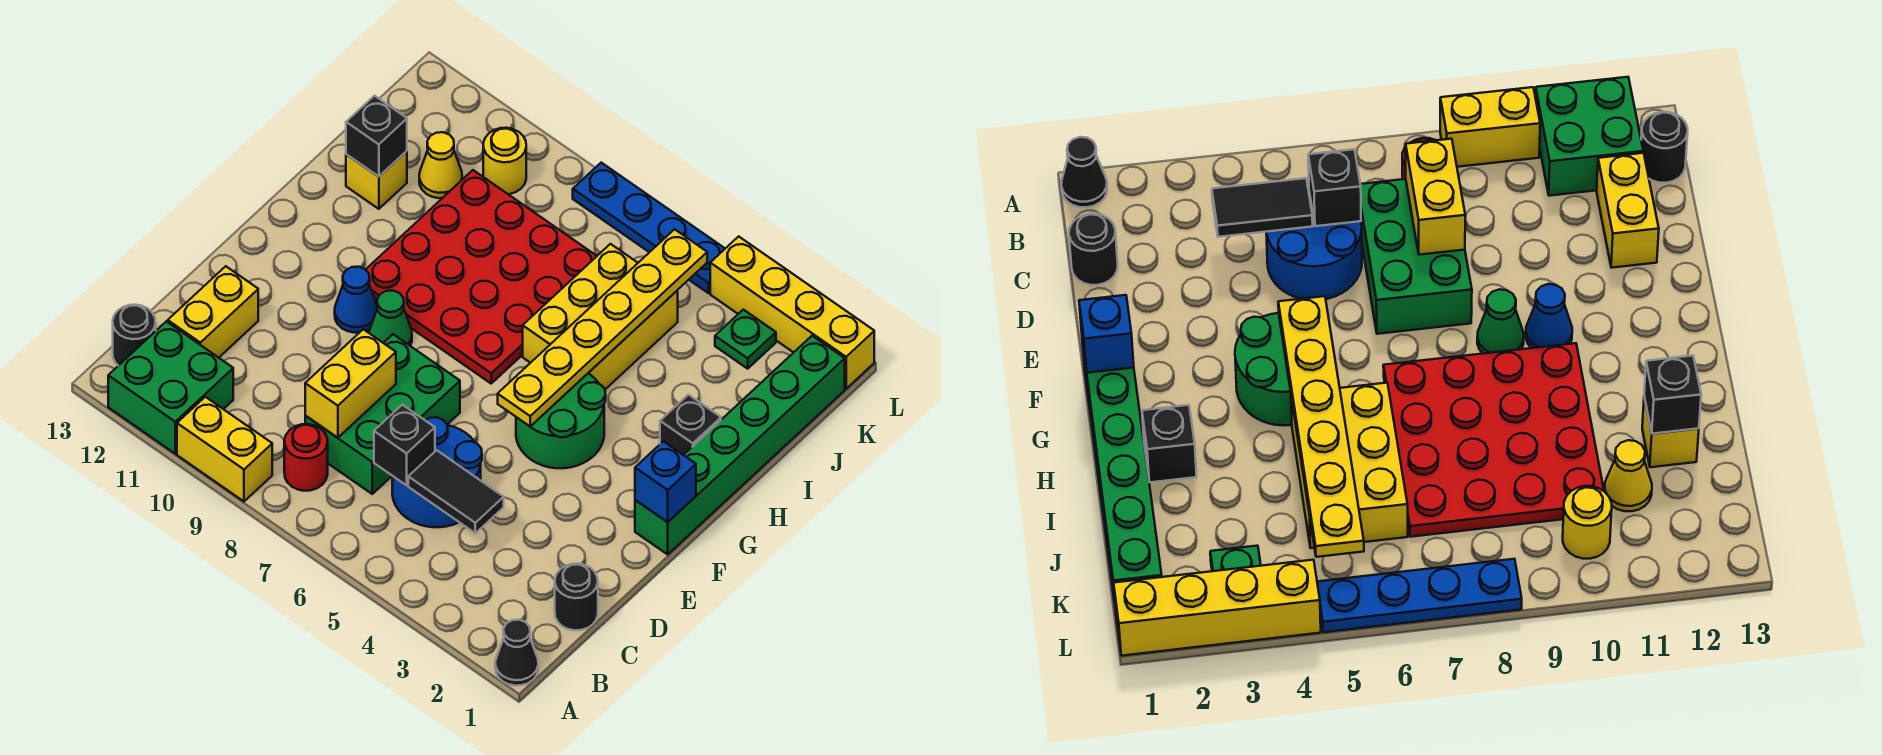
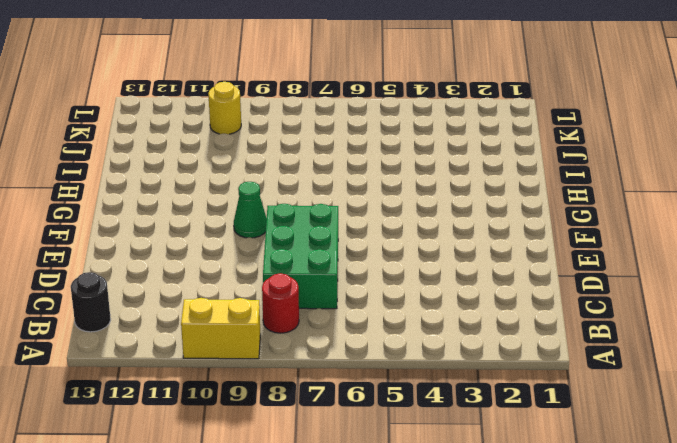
none -> black cone A1 level 1
none -> green brick A11:B12 level 1
none -> black round brick C1 level 1

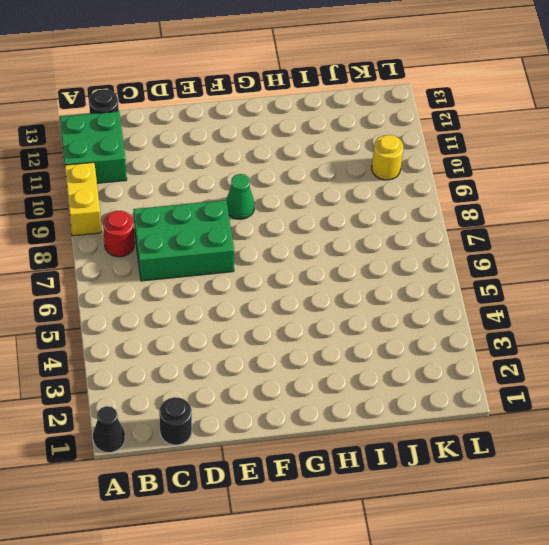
none -> blue round brick C5:D6 level 1
none -> yellow brick C12:D12 level 1
none -> green brick F1:K1 level 1

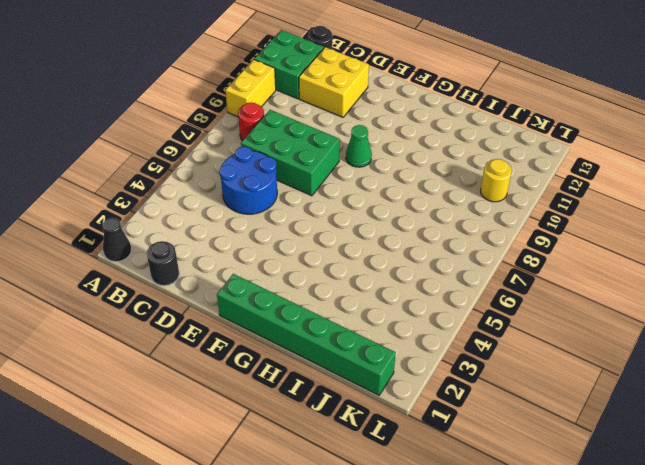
yellow brick C11:D12 level 1 -> yellow brick C12:D12 level 1
none -> green round brick F4:G5 level 1
none -> blue cone F10 level 1
none -> red plate G7:J10 level 1

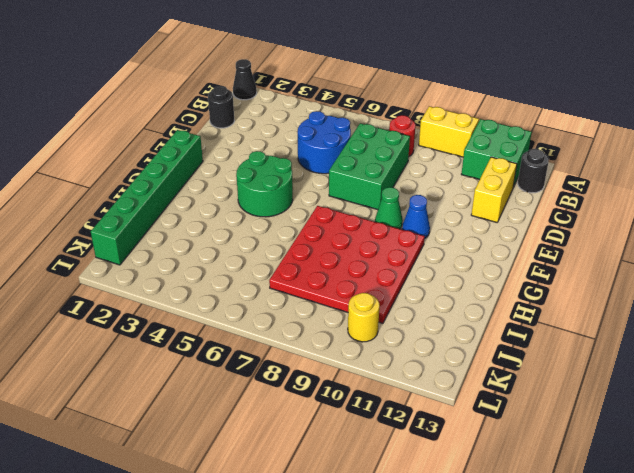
none -> black brick H2 level 1
none -> yellow brick H5:J6 level 1
none -> yellow brick I12 level 1

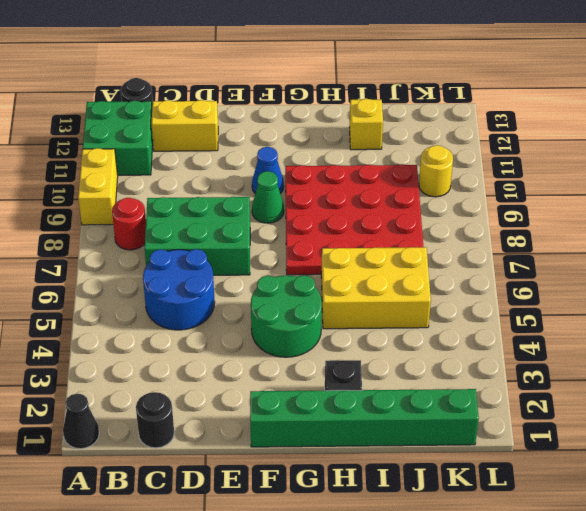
none -> yellow cone J11 level 1
none -> green plate K3 level 1
none -> yellow brick L1:L4 level 1

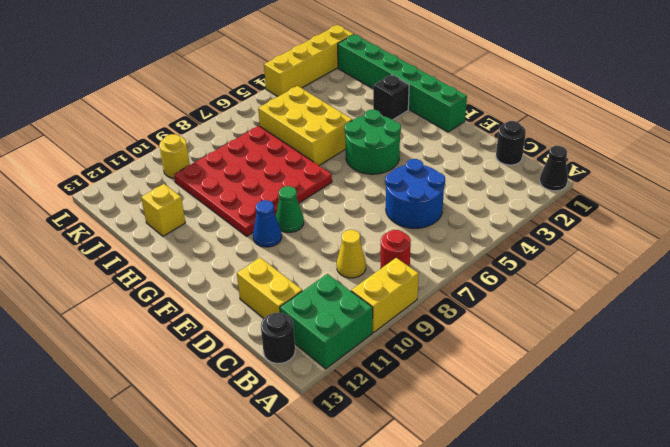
yellow cone C9 level 1 -> yellow cone J11 level 1
none -> green brick C7:E8 level 1
none -> green plate K3 level 1
none -> blue plate L5:L8 level 1

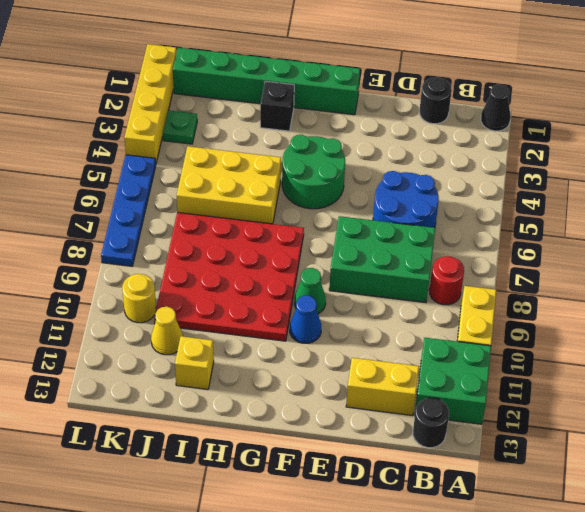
none -> black tile C4:C5 level 2
none -> black brick C6 level 2
none -> yellow brick C8:D8 level 2

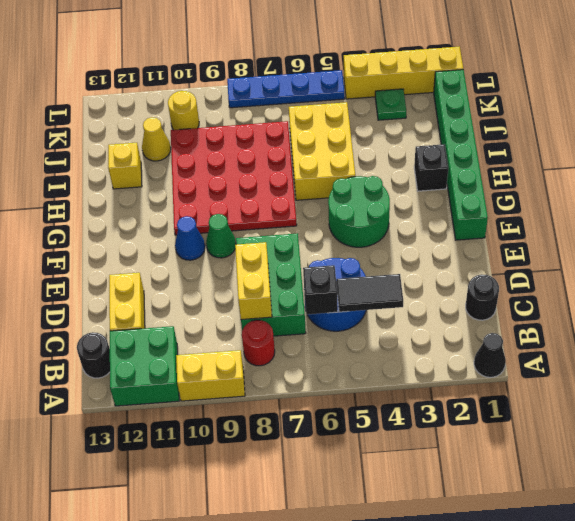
none -> blue brick F1 level 2
none -> yellow plate F5:K5 level 2
none -> black brick I12 level 2

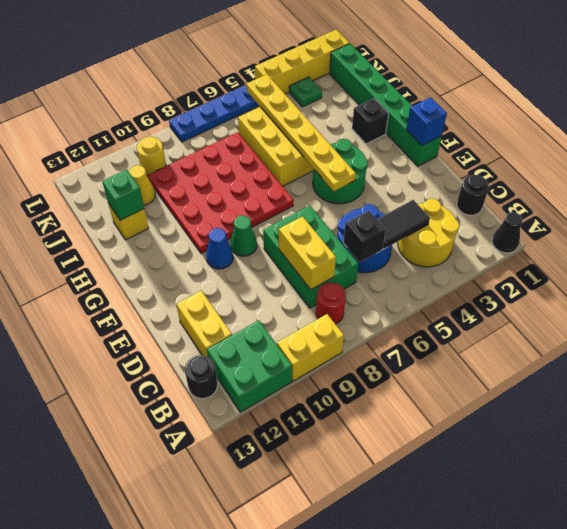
yellow round brick B3:C4 level 1 -> none
green brick I12 level 2 -> black brick I12 level 2

